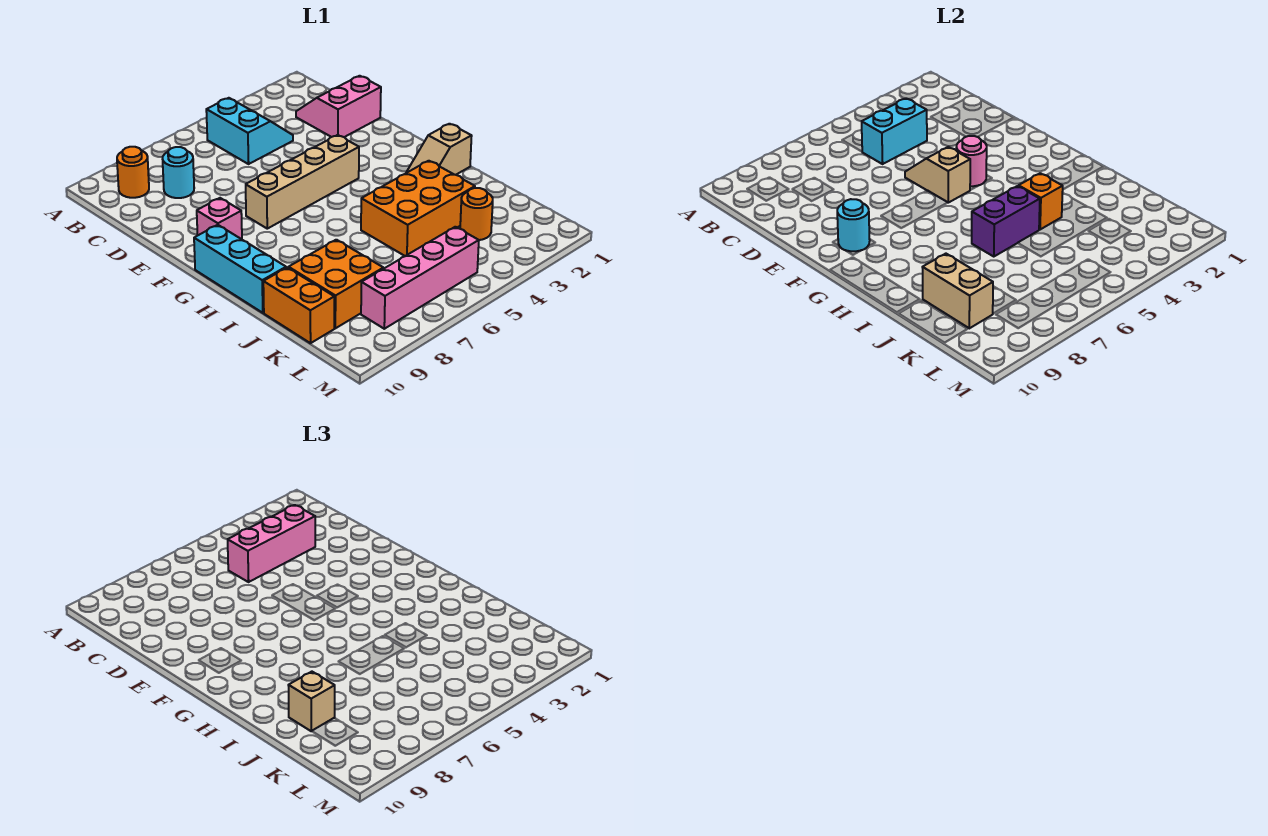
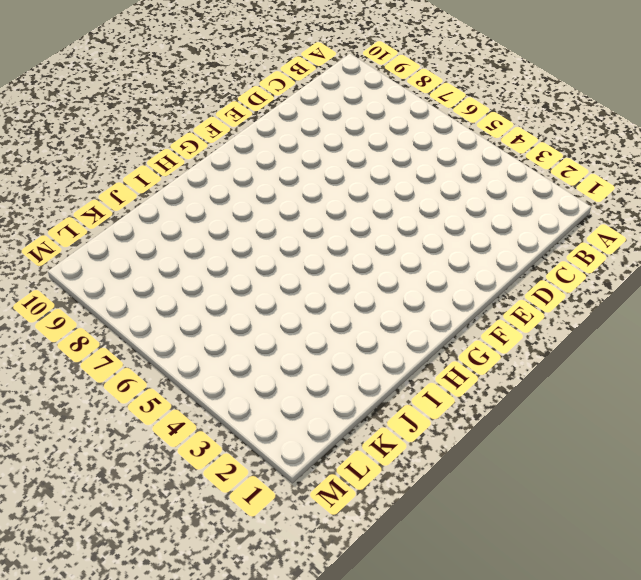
none -> cyan slope B4:C5 level 1 top 5
none -> orange round brick B9 level 1
none -> pink slope C1:D2 level 1 top D

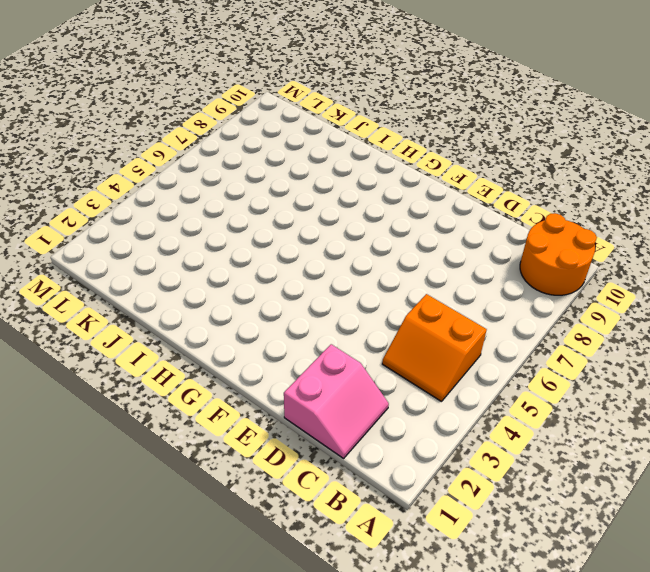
orange round brick A9:B10 level 1 -> orange round brick B9 level 1
orange slope B4:C5 level 1 top 5 -> cyan slope B4:C5 level 1 top 5
none -> cyan round brick C8 level 1
none -> tan brick F4:F7 level 1
none -> pink brick F9 level 1

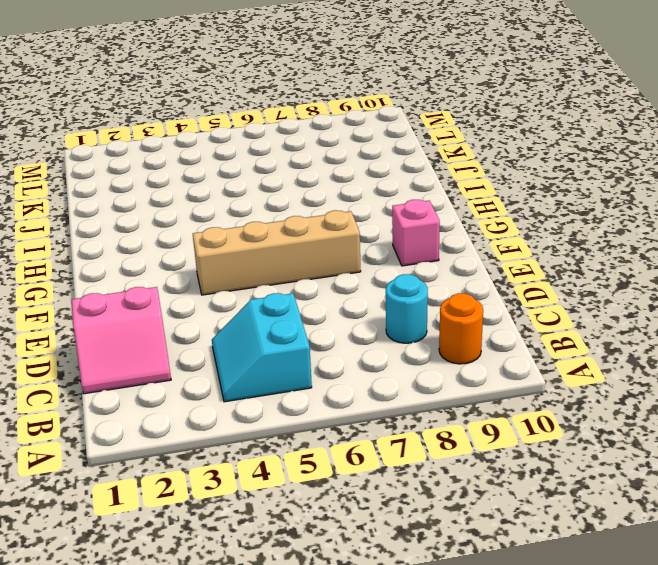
none -> cyan brick G10:I10 level 1
none -> tan slope H1:H2 level 1 top 1
none -> orange brick I3:J5 level 1

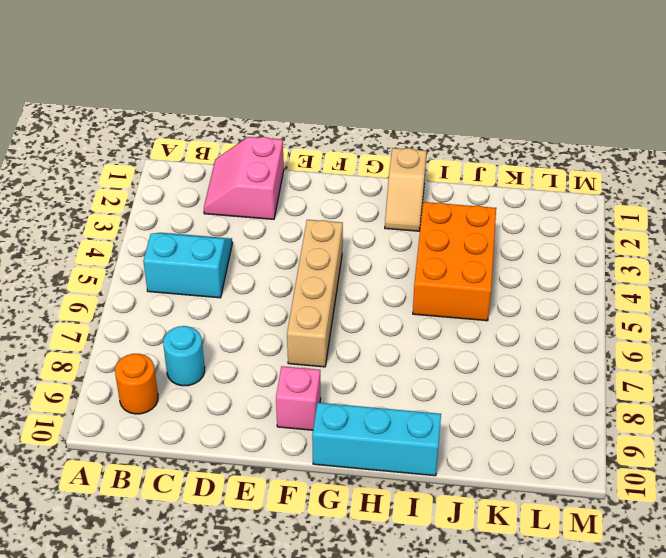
none -> orange brick J8:K9 level 1
none -> orange brick J10:K10 level 1
none -> orange round brick K3 level 1

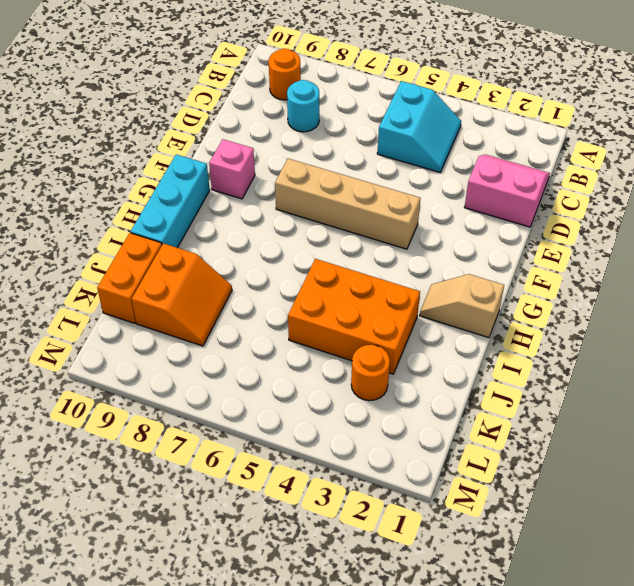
orange slope J8:K9 level 1 top 9 -> orange brick J8:K9 level 1
none -> pink brick L5:L8 level 1
none -> cyan brick C4:C5 level 2
none -> tan slope E5:F5 level 2 top F

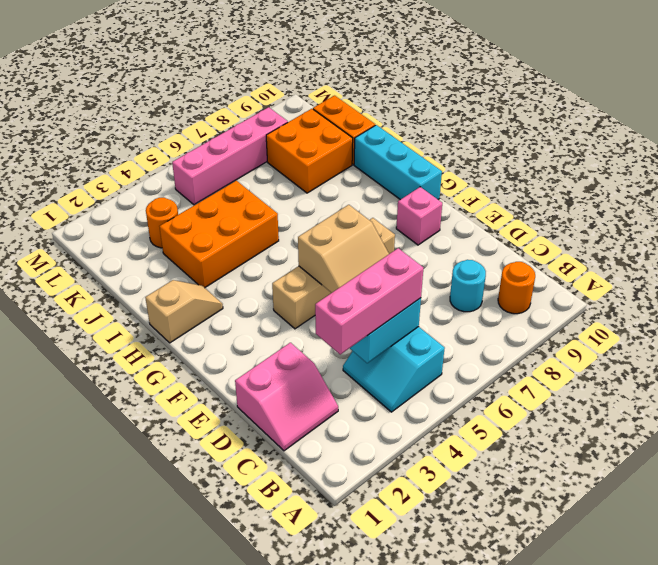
tan slope E5:F6 level 2 top F -> tan slope E5:F5 level 2 top F
none -> pink round brick F4 level 2
none -> cyan round brick F9 level 2
none -> orange brick I4 level 2

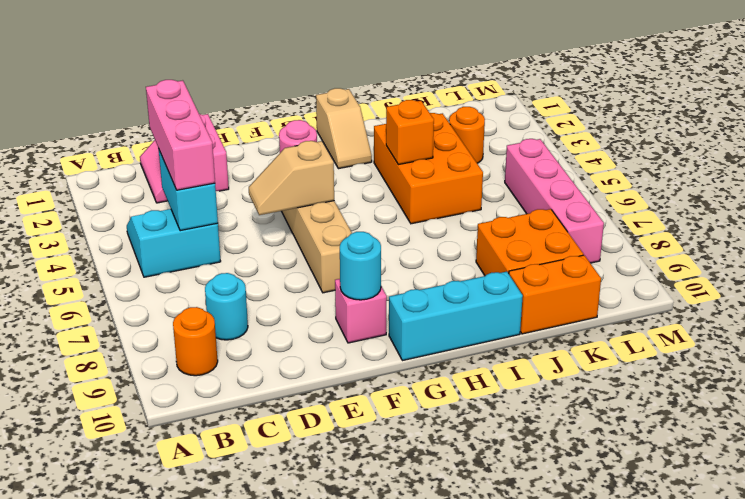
none -> purple brick I5:I6 level 2
none -> tan brick J9:K9 level 2
none -> tan brick J9 level 3

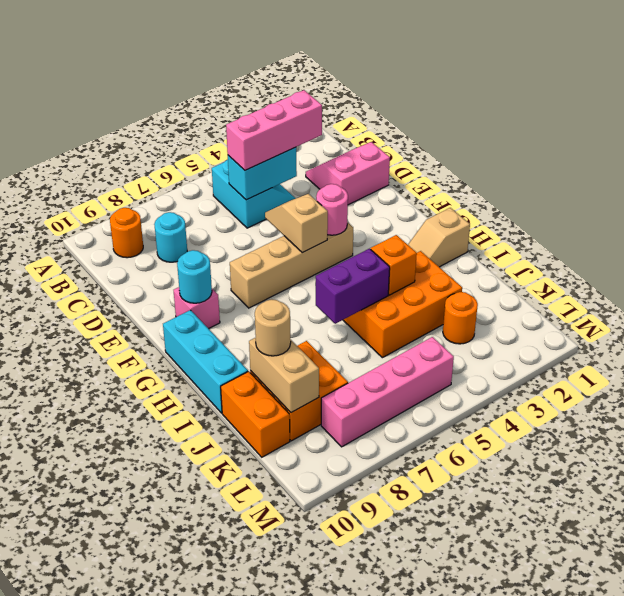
tan round brick J9 level 3 -> tan brick J9 level 3

